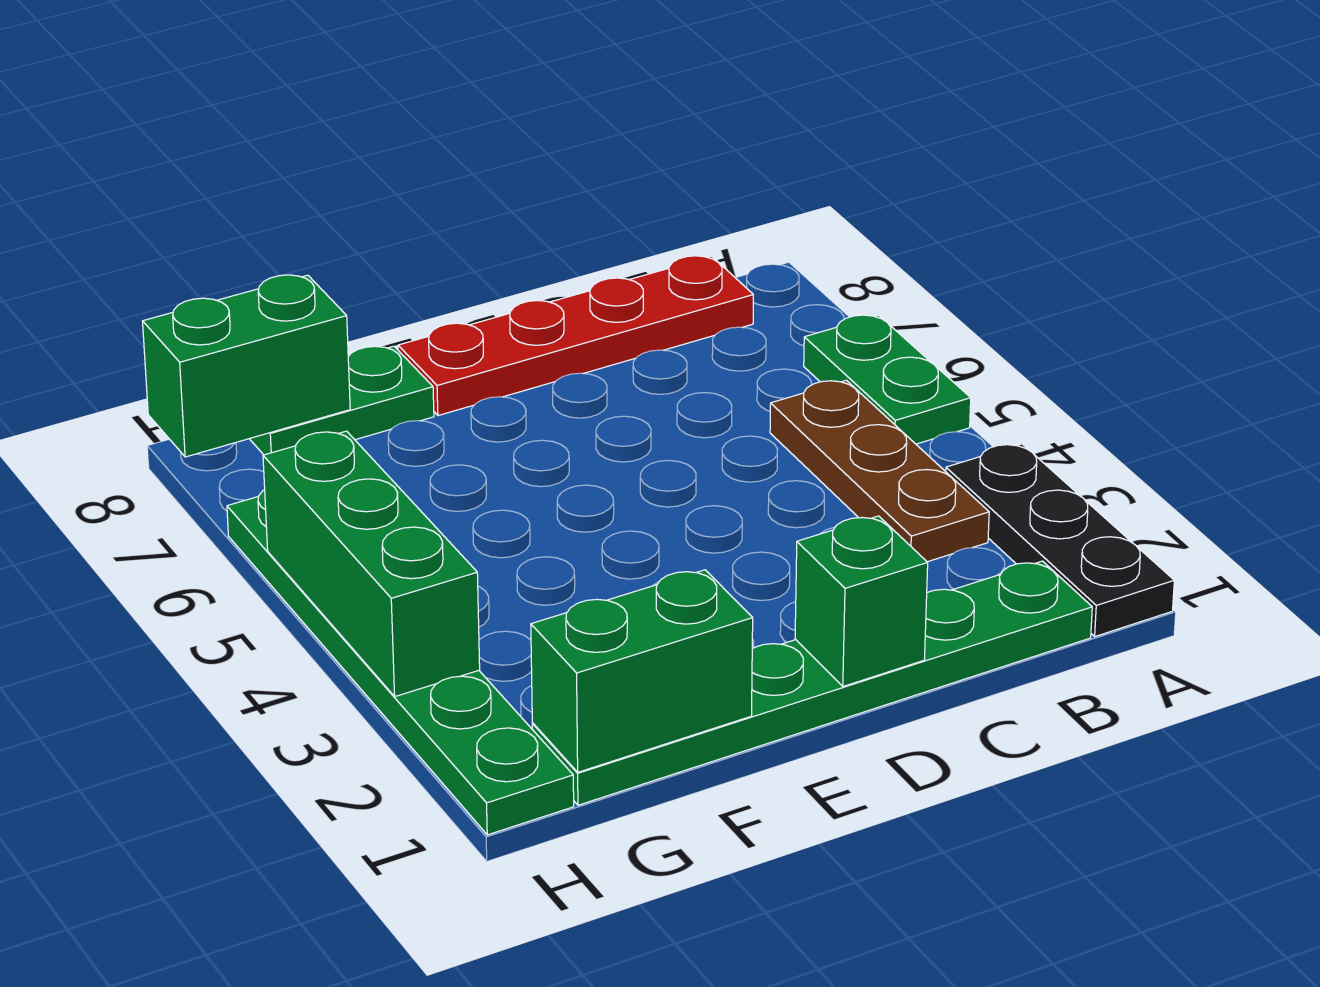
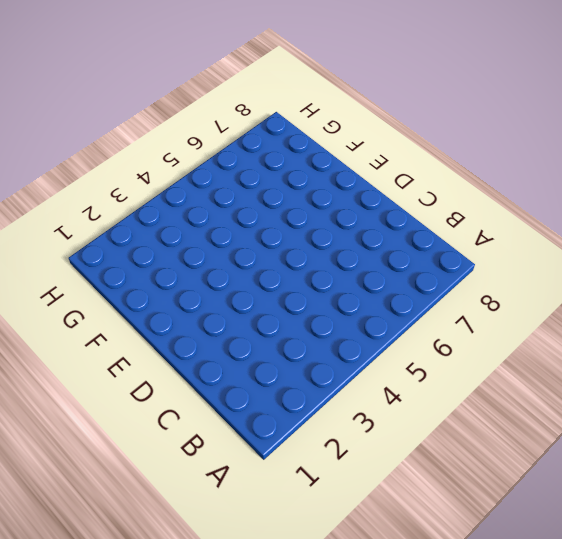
none -> black plate A1:A3 level 1
none -> green plate A5:A6 level 1

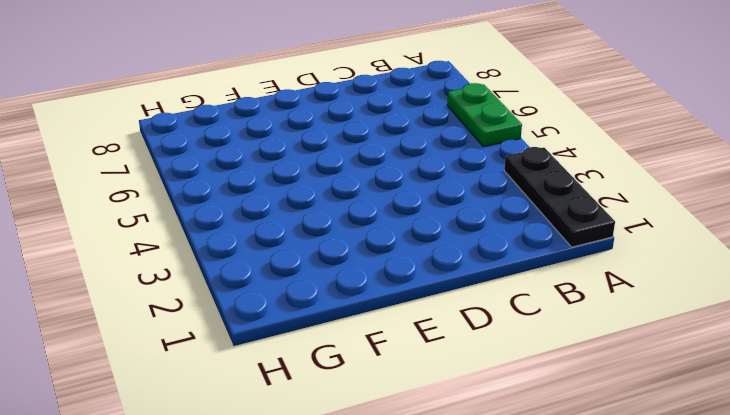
none -> green plate B1:G1 level 1
none -> brown plate B3:B5 level 1

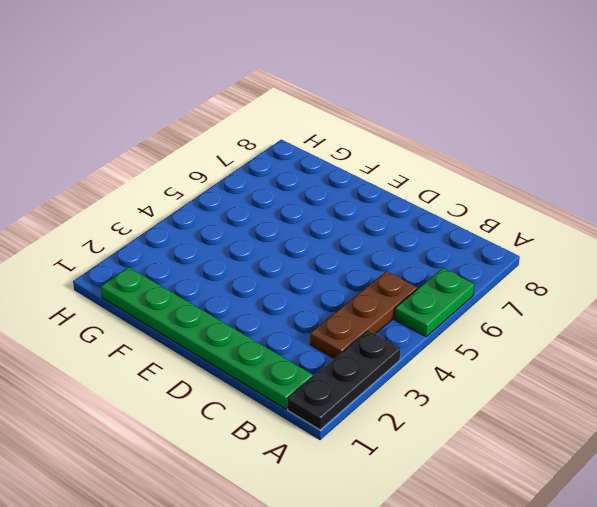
none -> red plate B8:E8 level 1
none -> green plate F8:G8 level 1

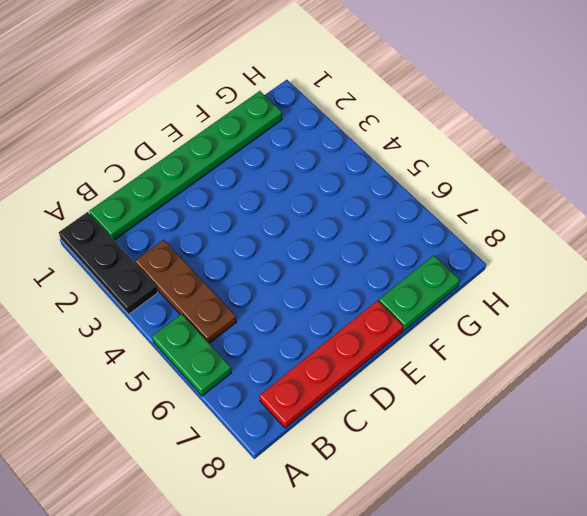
none -> green plate H1:H6 level 1
none -> green brick D1 level 2

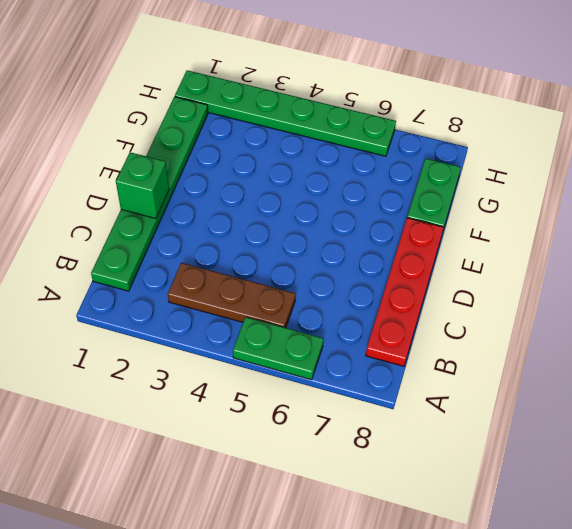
none -> black plate A1:A3 level 1
none -> green brick F1:G1 level 2

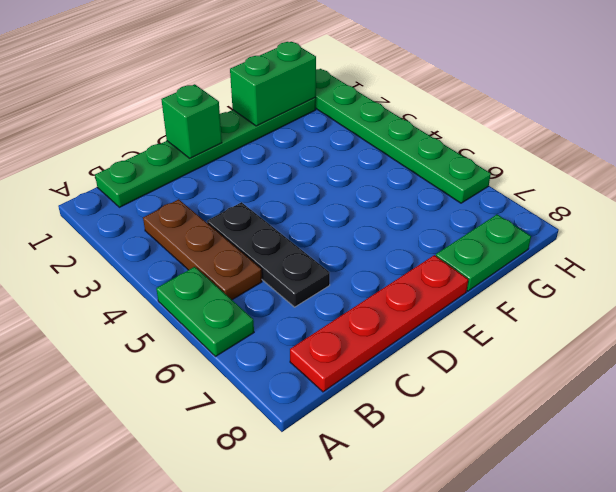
black plate C4:C6 level 1 -> black plate A1:A3 level 1
none -> green brick G8:H8 level 2
none -> green brick H3:H5 level 2

